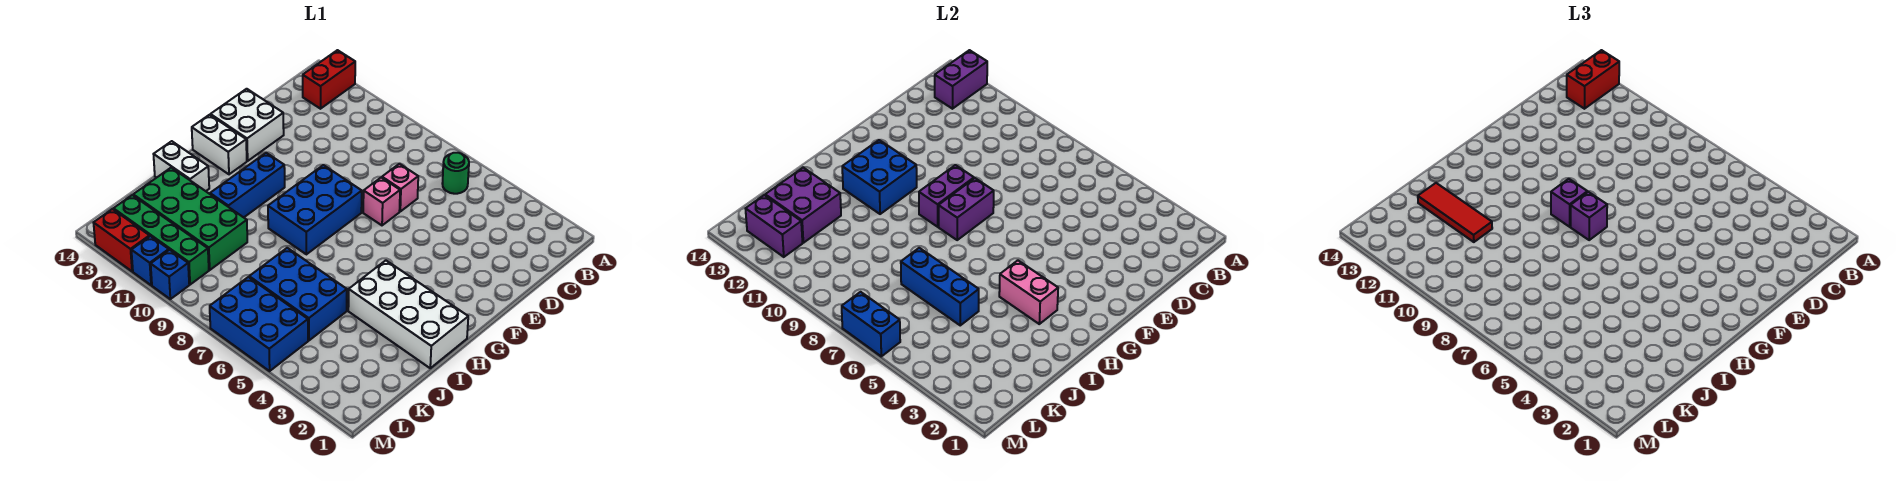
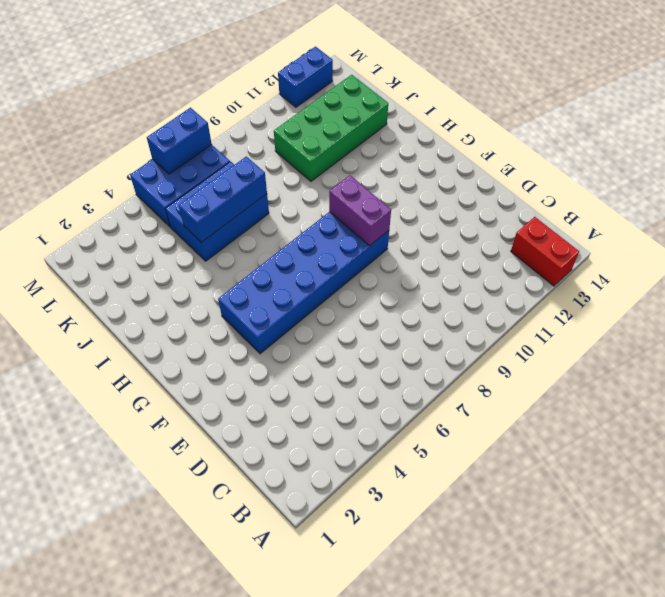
blue brick F4:G9 level 1 -> blue brick F8:H9 level 1
blue brick M12:M13 level 1 -> red brick M12:M13 level 1
none -> green round brick B6 level 1
none -> pink brick D7 level 1
none -> pink brick E7 level 1
none -> white brick E13:F14 level 1

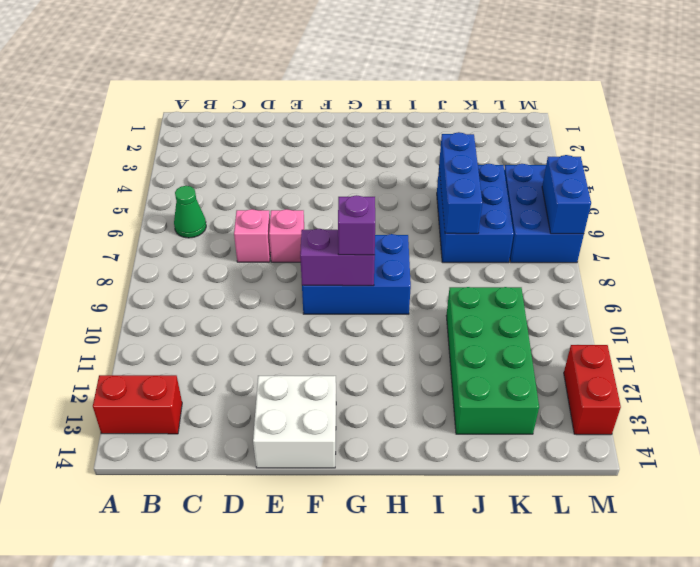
green cone B6 level 1 -> green round brick B6 level 1
none -> blue brick G11:I11 level 1
none -> white brick G13:G14 level 1
none -> white brick H1:I4 level 1
none -> white brick I13:I14 level 1

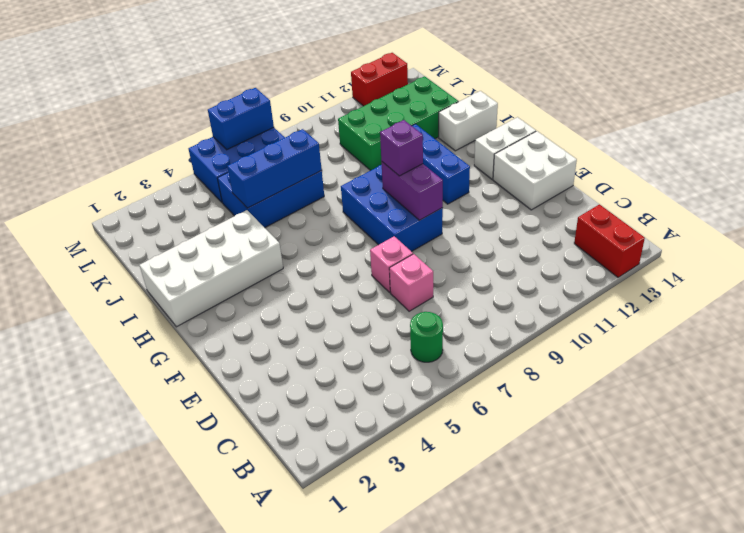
none -> green brick L10:L13 level 1
none -> blue brick M10 level 1
none -> blue brick M11 level 1
none -> purple brick A13:B13 level 2

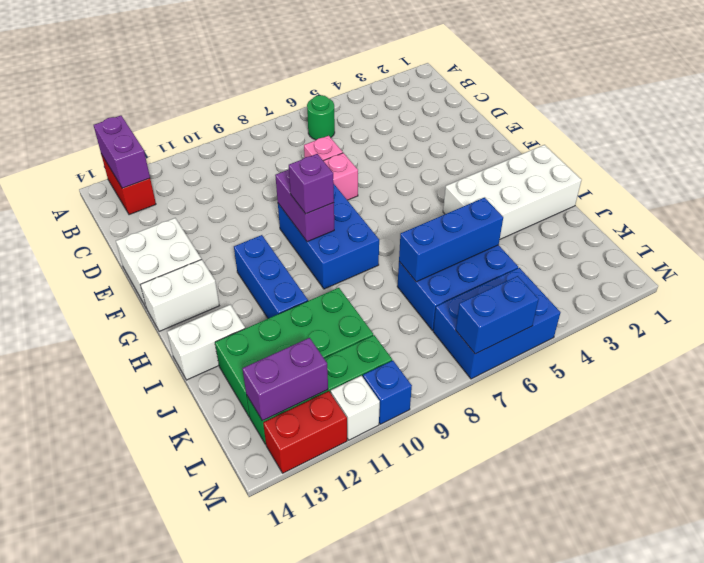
white brick M11 level 1 -> blue brick M11 level 1
none -> purple brick F8:G8 level 2
none -> blue brick G11:H12 level 2
none -> pink brick H3:H4 level 2
none -> purple brick J12:K13 level 2

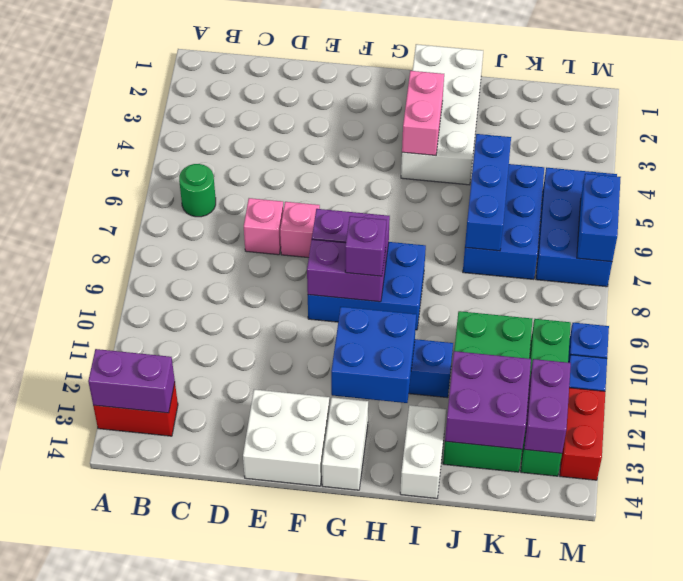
none -> red brick A13:B13 level 3
none -> purple brick G8 level 3
none -> red tile J11:J13 level 3

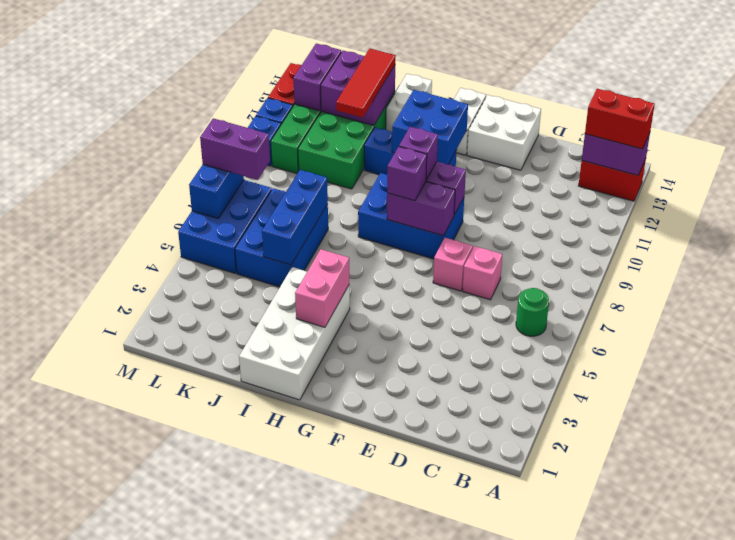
purple brick L7:M7 level 3 -> none

